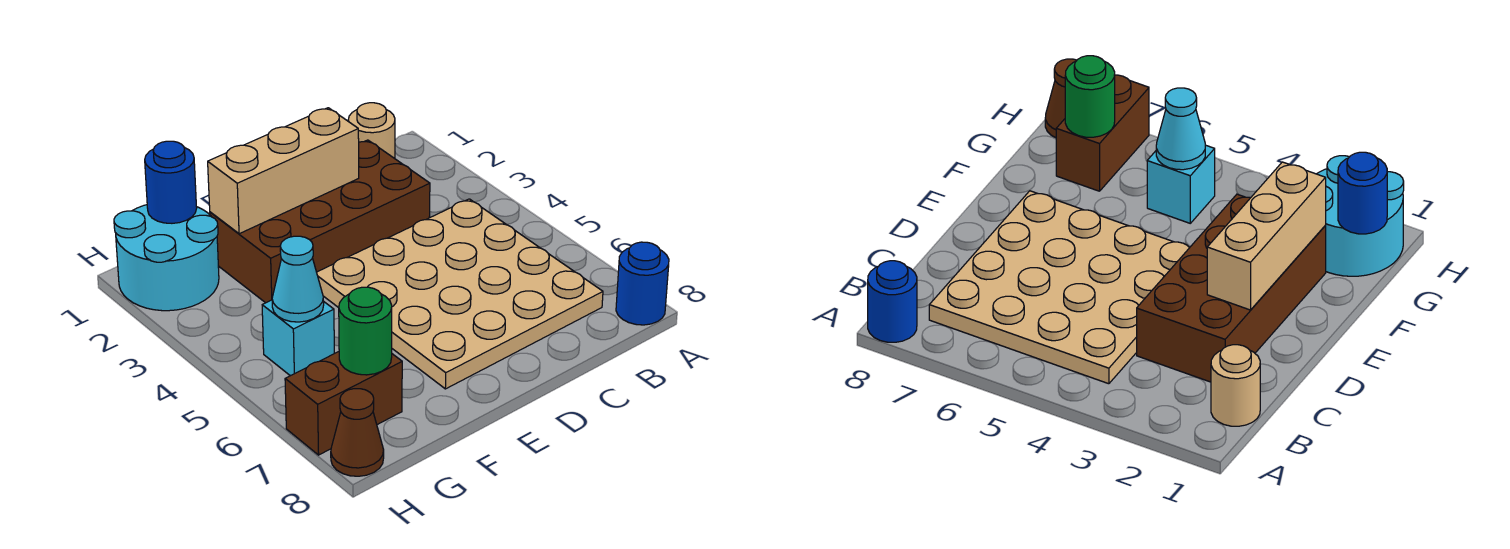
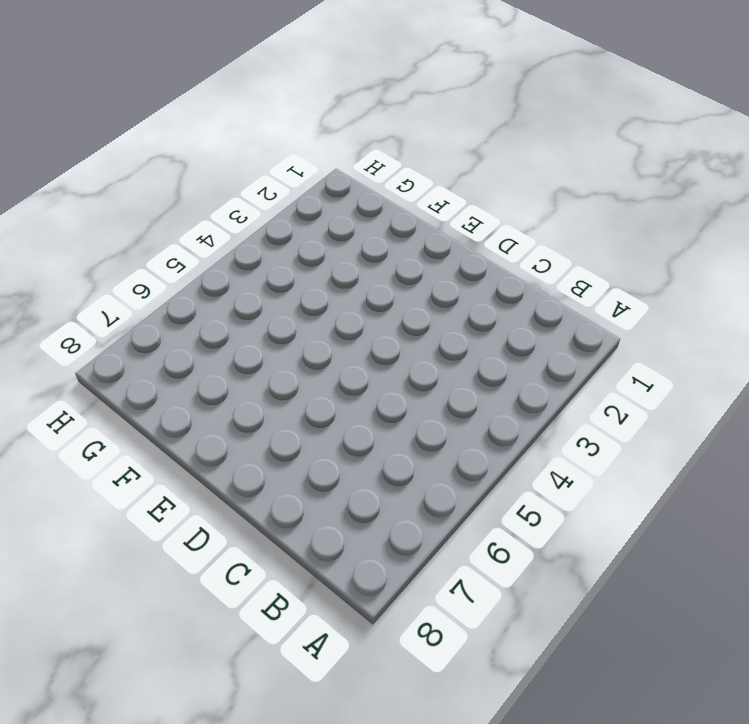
none -> blue round brick A8 level 1
none -> tan round brick B1 level 1
none -> tan plate B4:E7 level 1

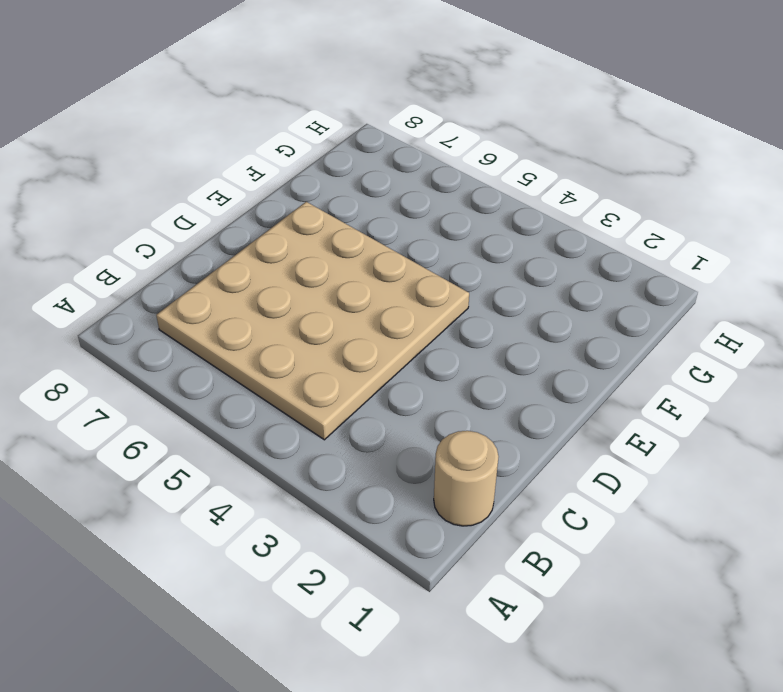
none -> blue round brick A8 level 1
none -> brown brick C2:F3 level 1
none -> cyan round brick G1:H2 level 1

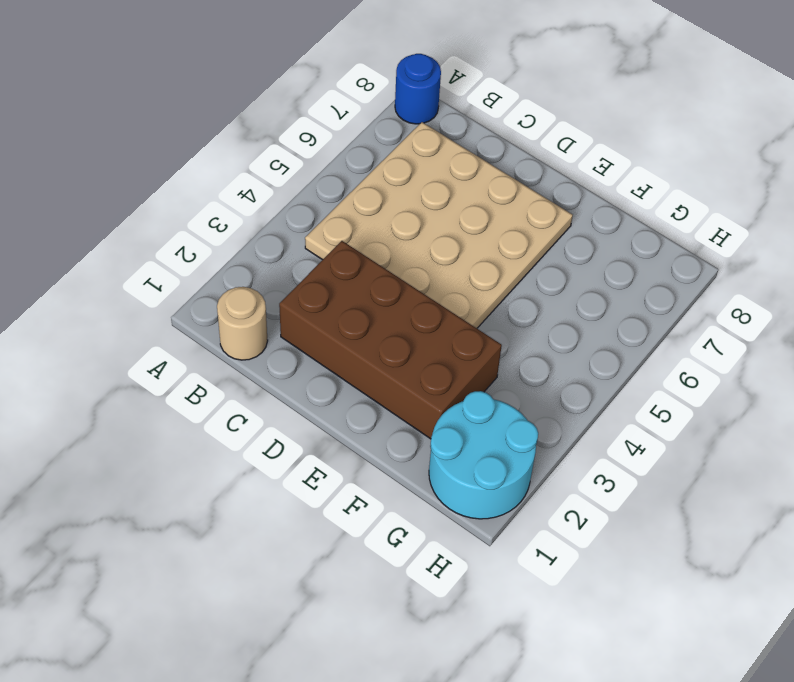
none -> cyan brick G5 level 1
none -> brown brick G7:H7 level 1
none -> brown cone H8 level 1

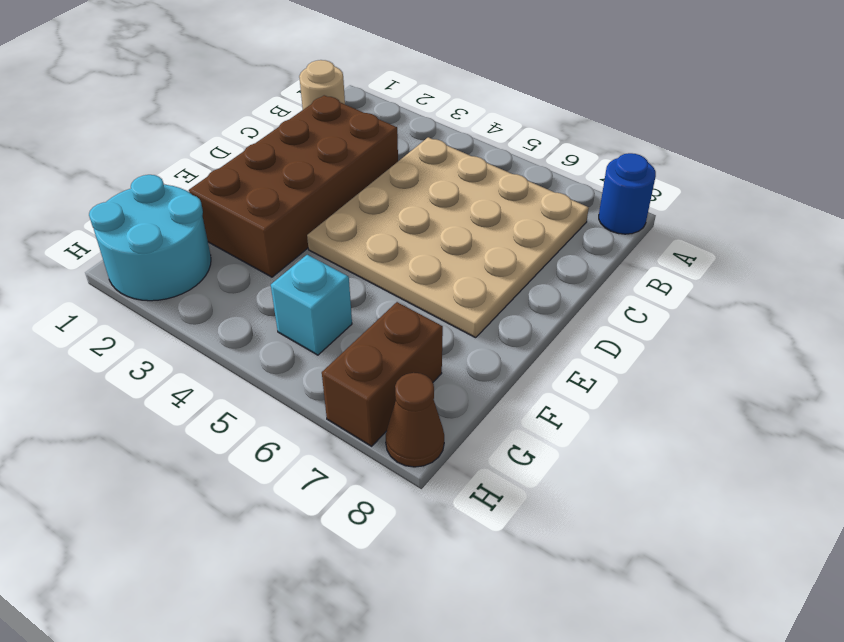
none -> tan brick D2:F2 level 2
none -> blue round brick G1 level 2
none -> cyan cone G5 level 2

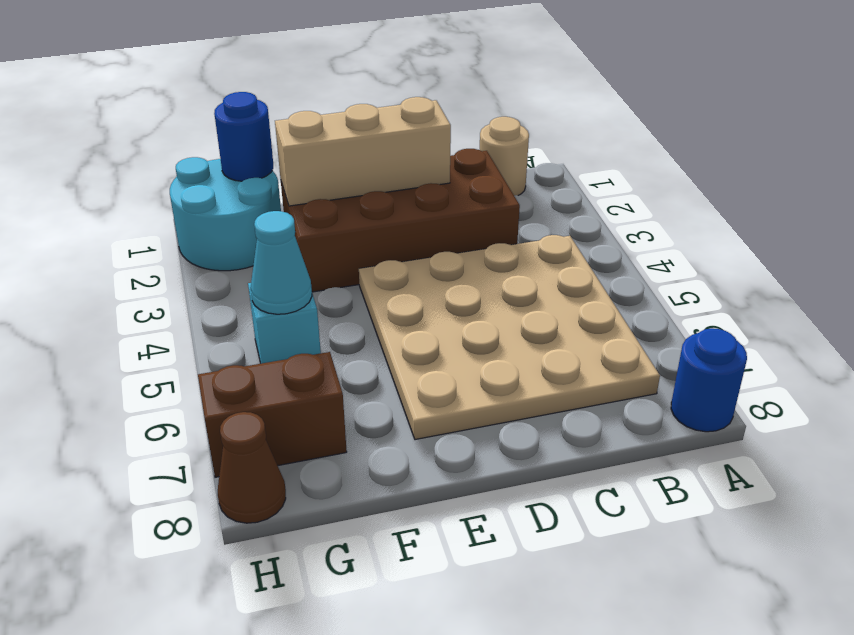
none -> green round brick G7 level 2

